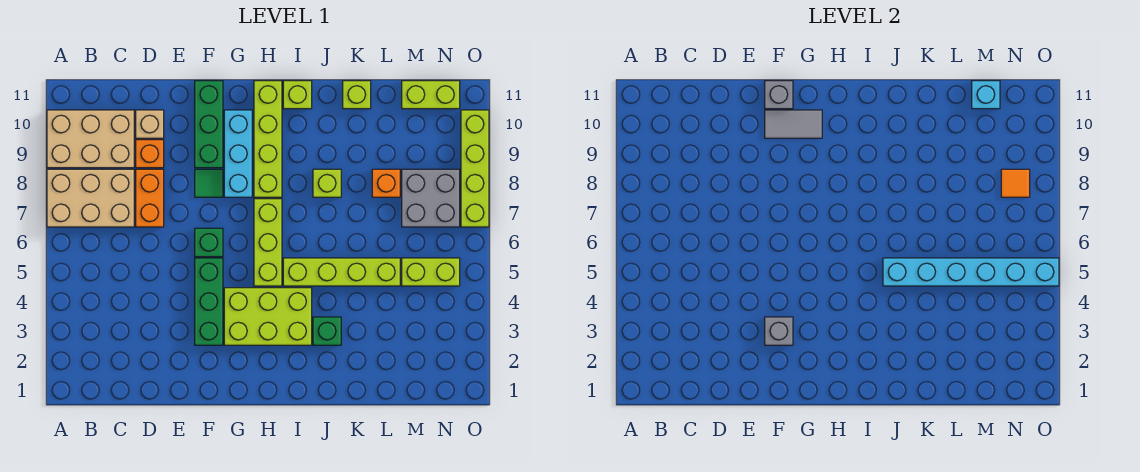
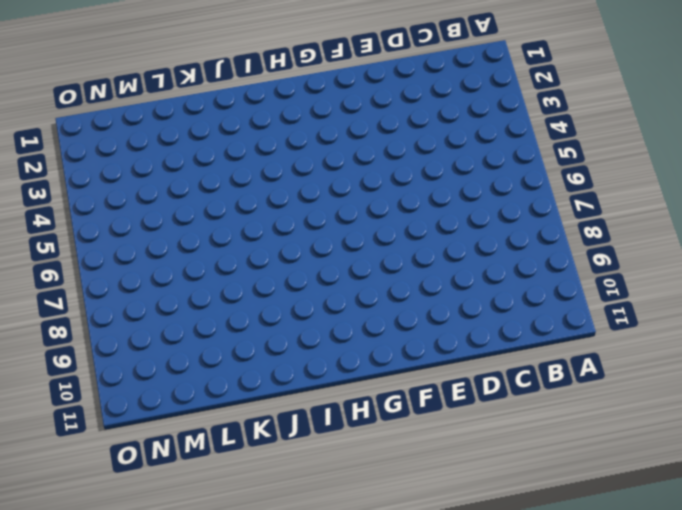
none -> tan brick A7:C8 level 1
none -> tan brick A9:C10 level 1
none -> orange brick D7:D8 level 1

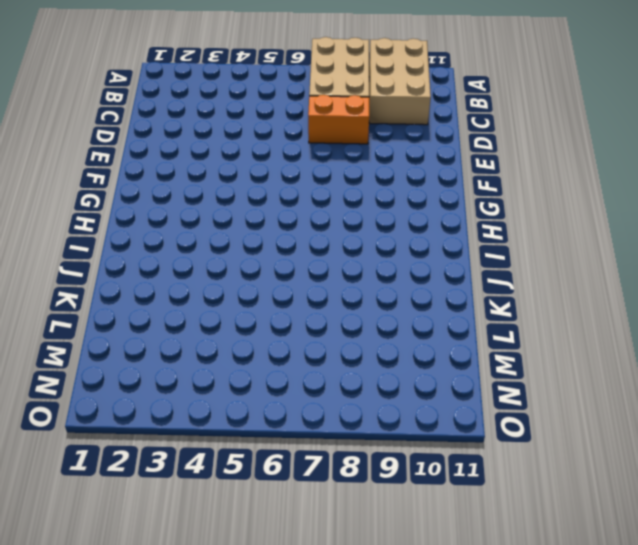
none -> orange brick D9 level 1
none -> tan brick D10 level 1
none -> green brick F3:F5 level 1

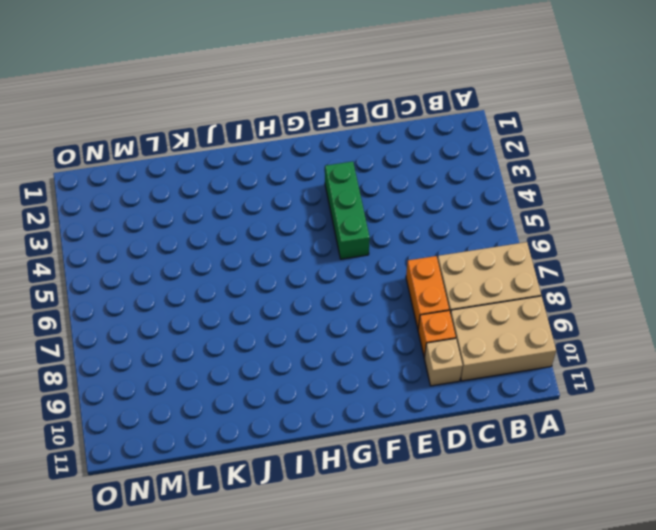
none -> green brick F6 level 1
none -> green tile F8 level 1
none -> green brick F9:F11 level 1

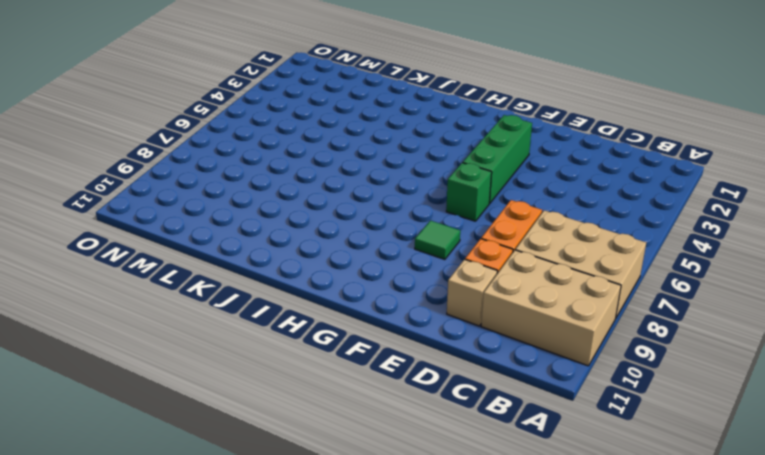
none -> green brick F9:F11 level 1
none -> lime brick G3:I4 level 1
none -> cyan brick G8:G10 level 1

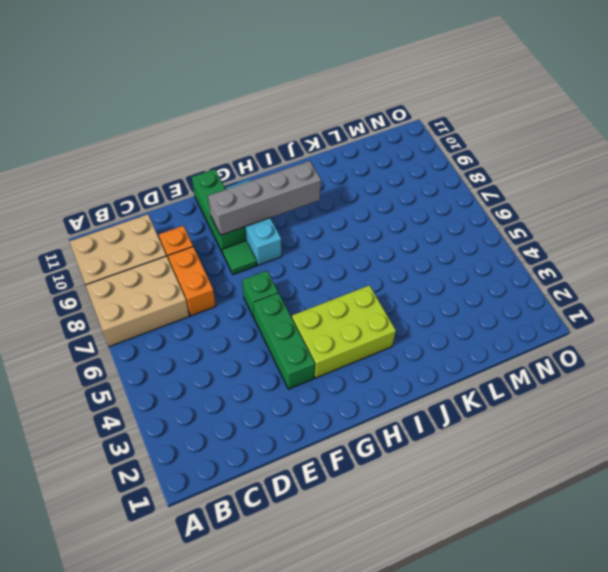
grey brick F9:I9 level 2 -> none
none -> tan brick D10 level 1
none -> lime brick H5:H7 level 1
none -> lime brick H8:H11 level 1

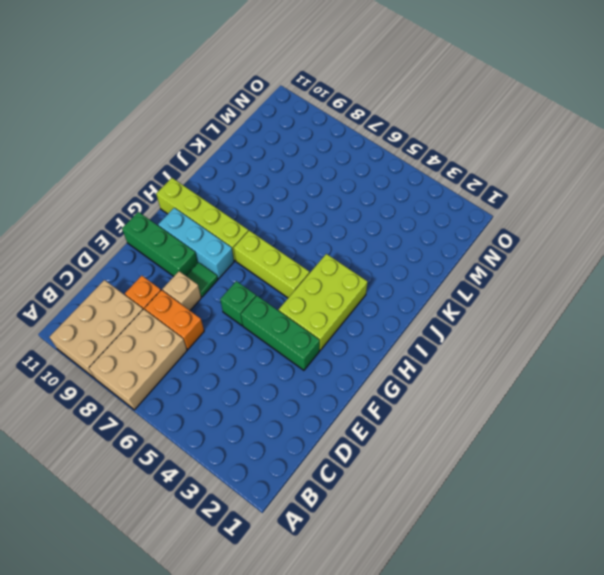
tan brick E8 level 1 -> tan brick D10 level 1
none -> lime brick I5:L5 level 1
none -> lime brick I11 level 1
none -> green brick J3 level 1

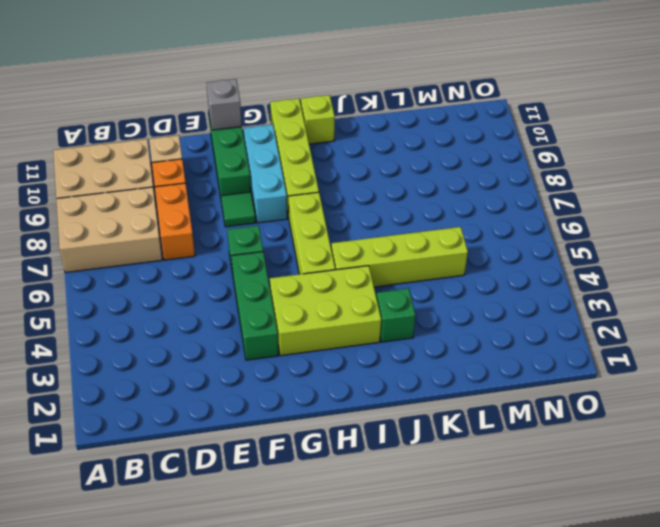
none -> lime brick J8 level 1
none -> lime brick K11 level 1
none -> orange brick L8 level 1

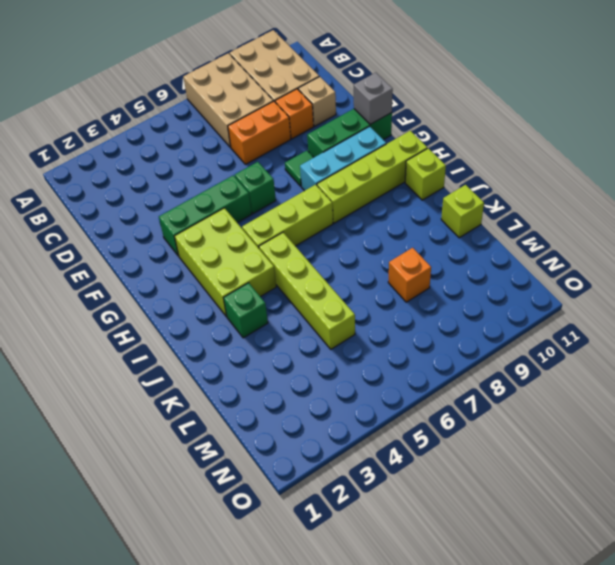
none -> lime brick J8 level 1
none -> lime brick M5:N5 level 1
none -> grey brick M7:N8 level 1

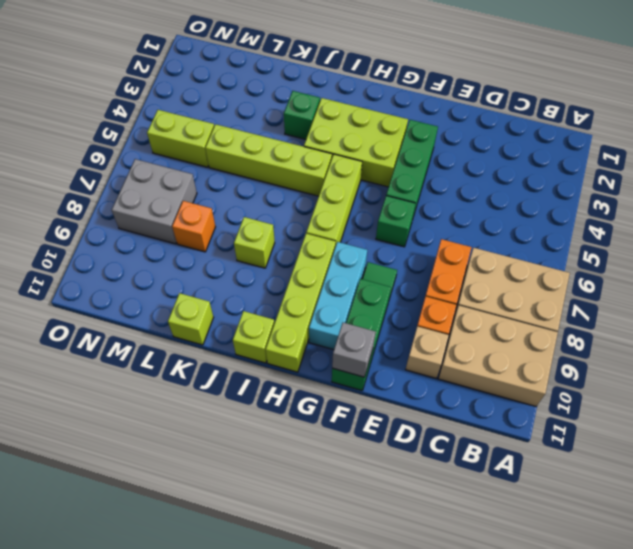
none -> lime brick M11:N11 level 1
none -> lime brick O7:O10 level 1
none -> grey brick F3 level 2

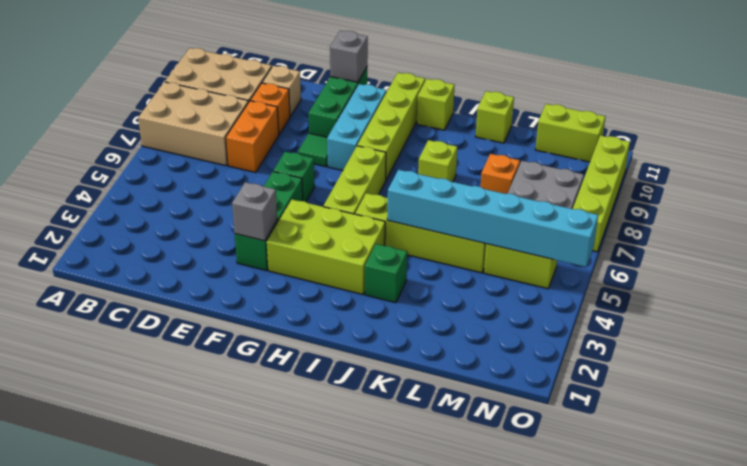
none -> grey tile F10:G10 level 2
none -> cyan brick M11 level 2
none -> orange tile N8 level 2

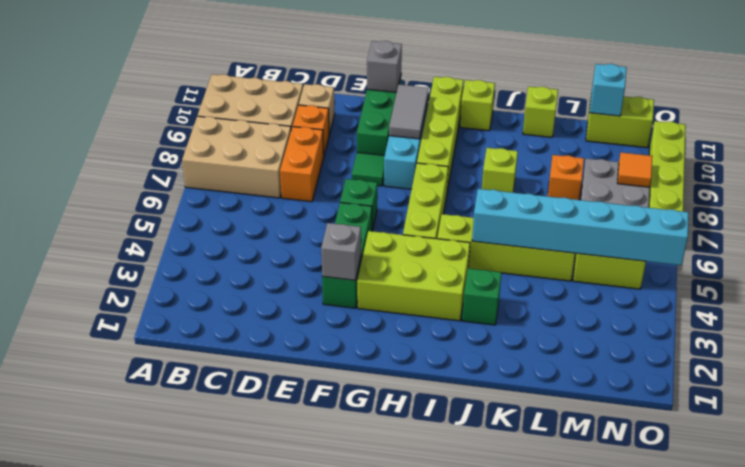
grey tile G9:G10 level 2 -> grey tile F10:G10 level 2

